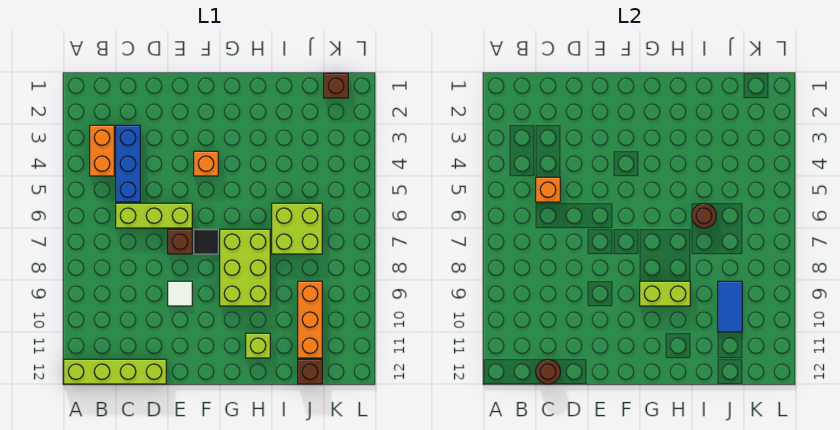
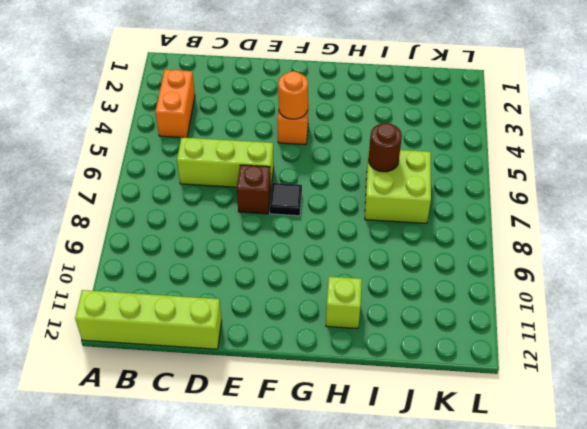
orange round brick F4 level 2 -> none
none -> blue brick C3:C5 level 1
none -> white tile E9 level 1
none -> lime brick G7:H9 level 1

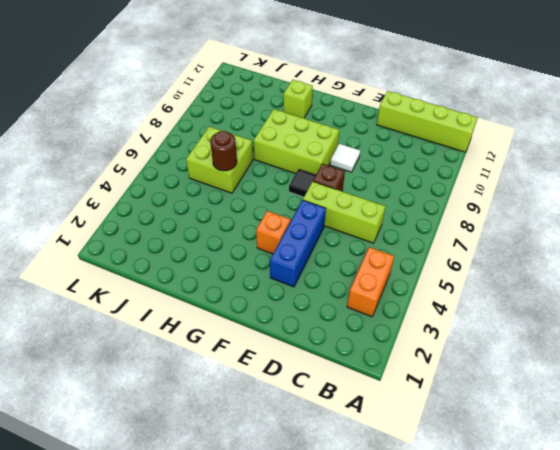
blue brick E3:E5 level 1 -> blue brick C3:C5 level 1
lime brick F8:H9 level 1 -> lime brick G7:H9 level 1
none -> orange brick J9:J11 level 1
none -> brown brick J12 level 1
none -> brown brick K1 level 1

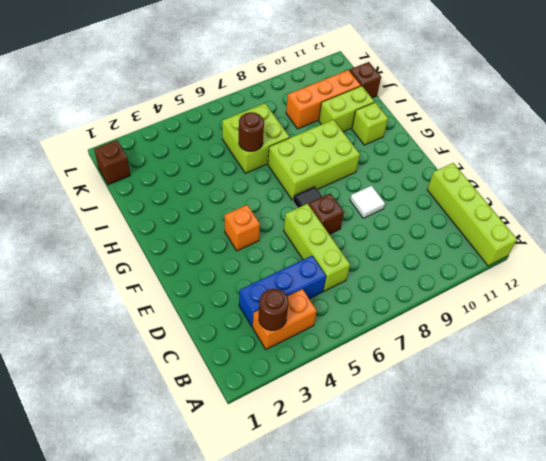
brown round brick B3 level 2 -> brown round brick C12 level 2
lime brick I10:I11 level 1 -> lime brick G9:H9 level 2
none -> orange brick C5 level 2
none -> blue tile J9:J10 level 2

